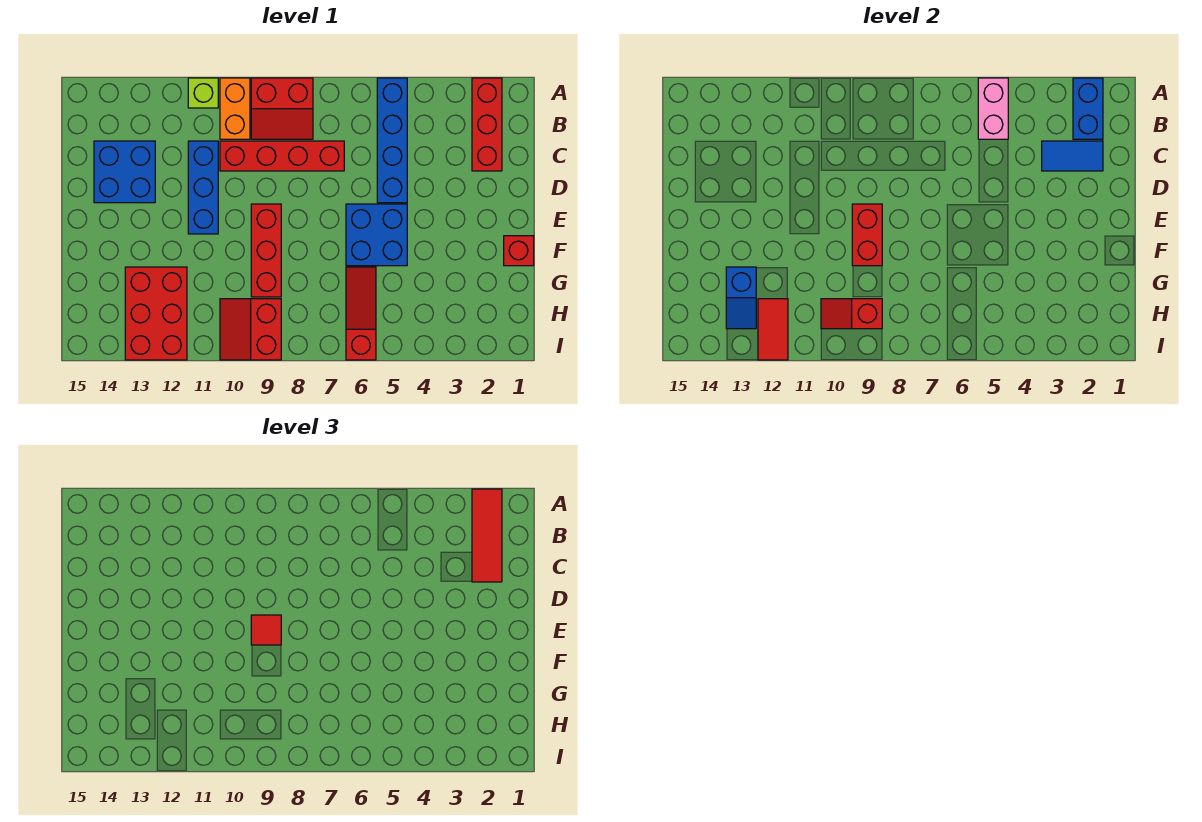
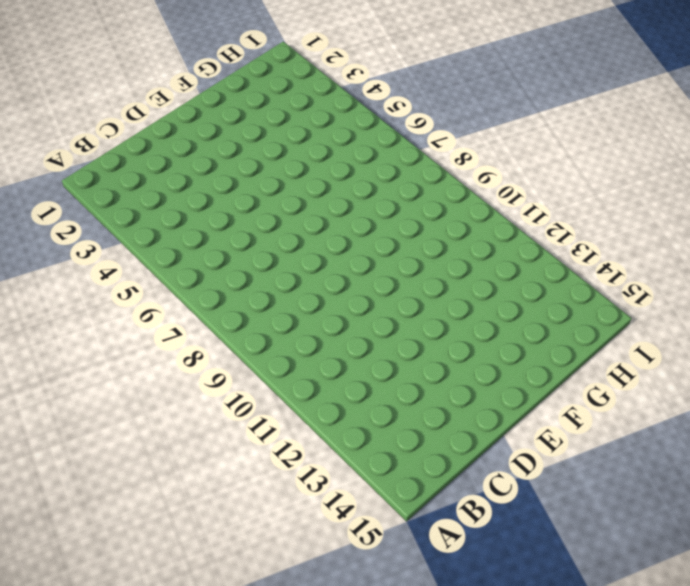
none -> red brick A2:C2 level 1
none -> blue brick A5:D5 level 1
none -> red slope A8:B9 level 1 top A

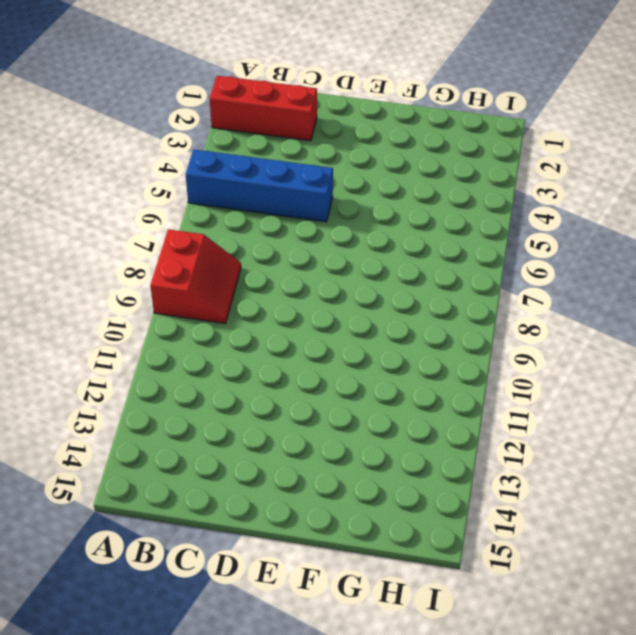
none -> orange brick A10:B10 level 1
none -> lime brick A11 level 1
none -> red brick C7:C10 level 1

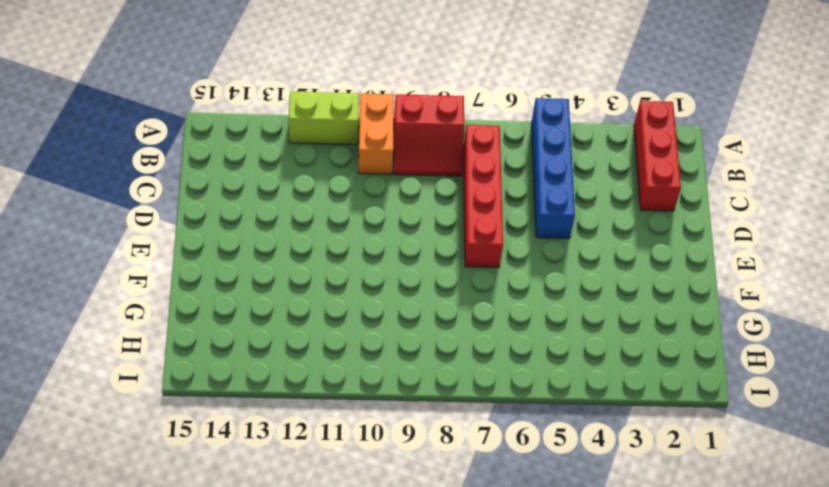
lime brick A11:A12 level 1 -> lime brick A11 level 1
red brick B7:E7 level 1 -> red brick C7:C10 level 1
none -> blue brick C11:E11 level 1
none -> blue brick C13:D14 level 1
none -> blue brick E5:F6 level 1

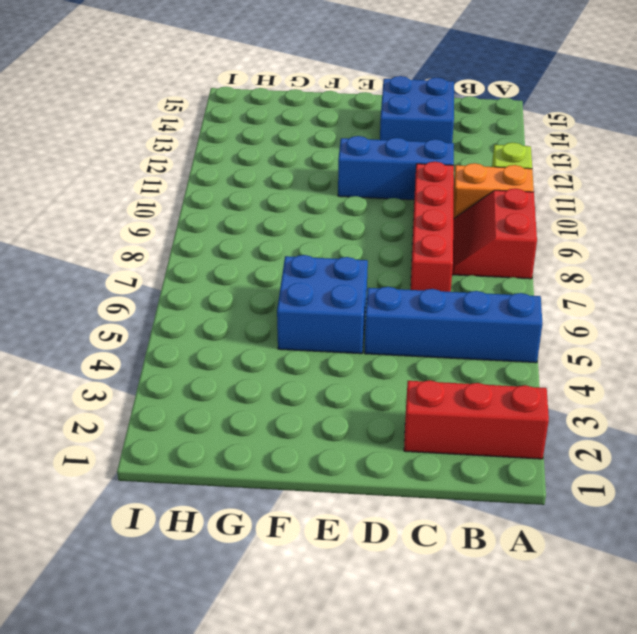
none -> red brick E9:G9 level 1
none -> red brick F1 level 1
none -> red slope G6:I6 level 1 top I

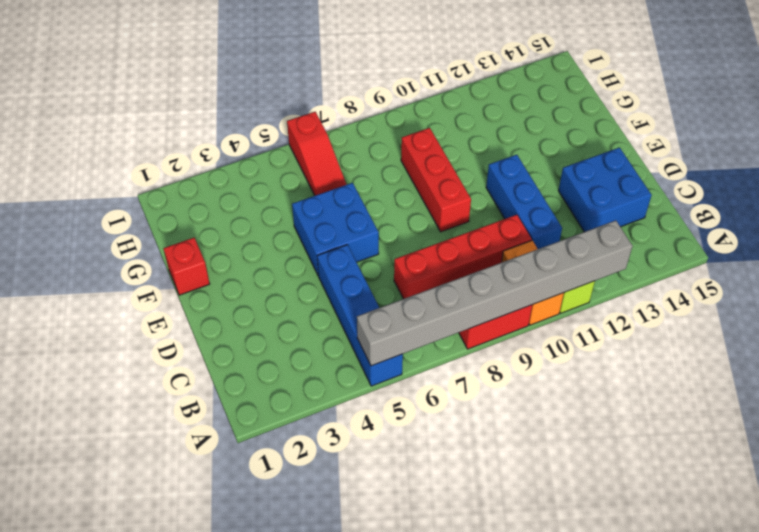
grey brick A5:A12 level 2 -> pink brick A5:B5 level 2
none -> red brick A2:C2 level 1
none -> red brick G12:I13 level 1
none -> red slope H9:I10 level 1 top 9

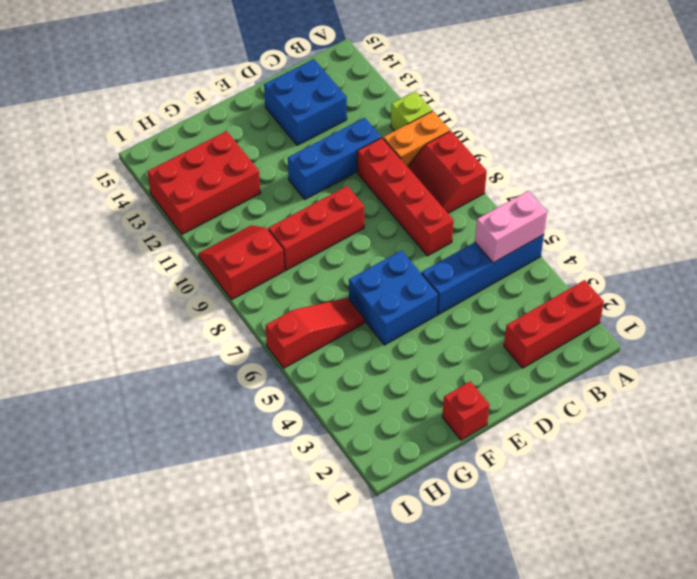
none -> blue brick A2:B2 level 2
none -> blue tile C2:C3 level 2
none -> red brick E9:F9 level 2

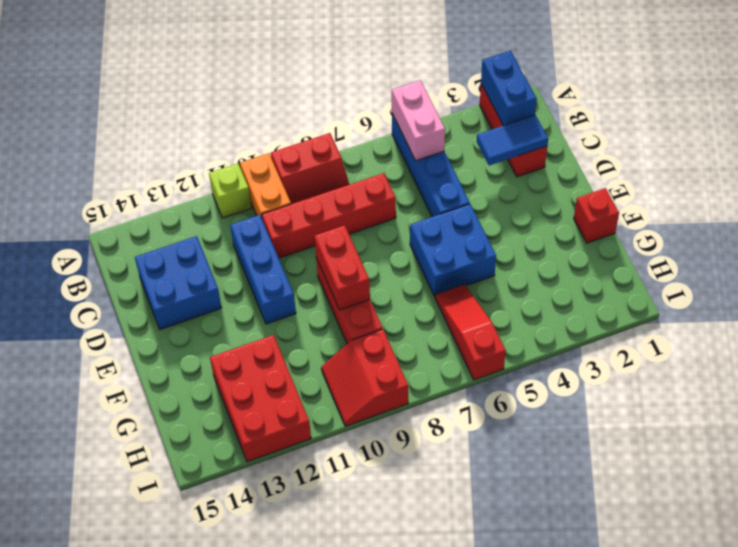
none -> blue slope G13:H13 level 2 top G
none -> red slope H9:H10 level 2 top 9
none -> red tile H12:I12 level 2

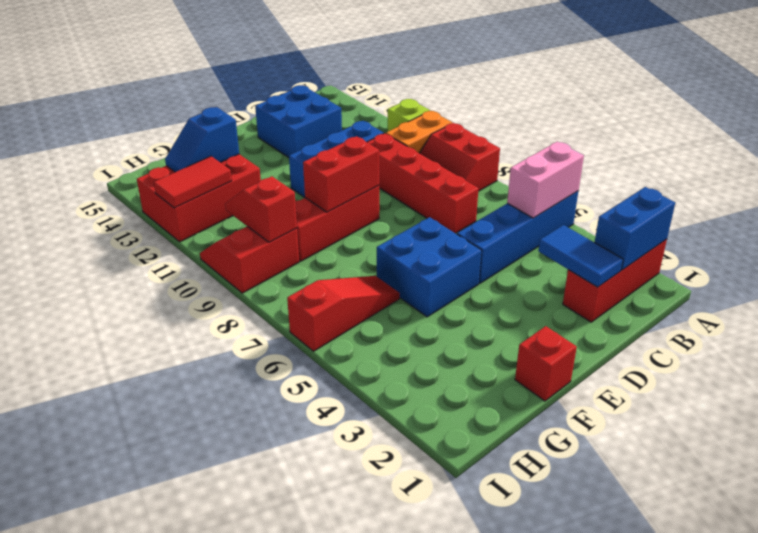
none -> red tile A2:C2 level 3
none -> red tile E9 level 3

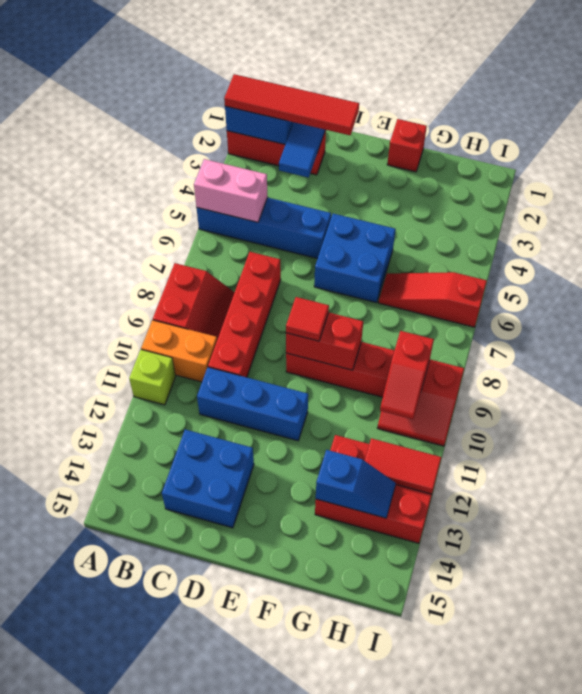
red tile A2:D2 level 3 -> red tile A2:C2 level 3

